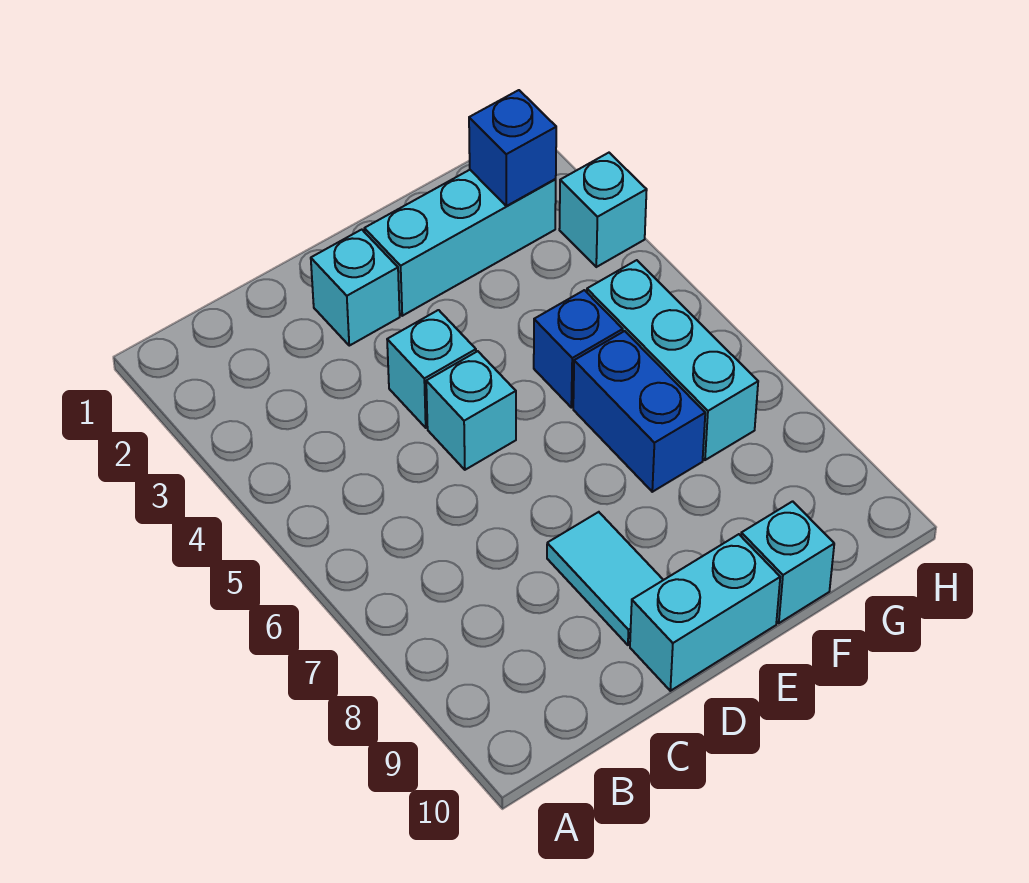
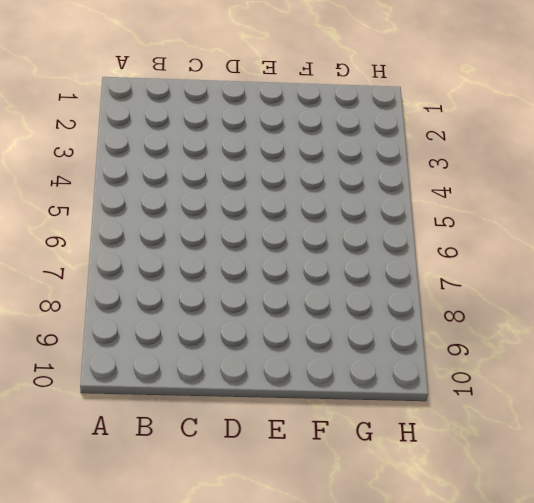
none -> cyan brick D2 level 1
none -> cyan brick D4 level 1
none -> cyan brick D5 level 1

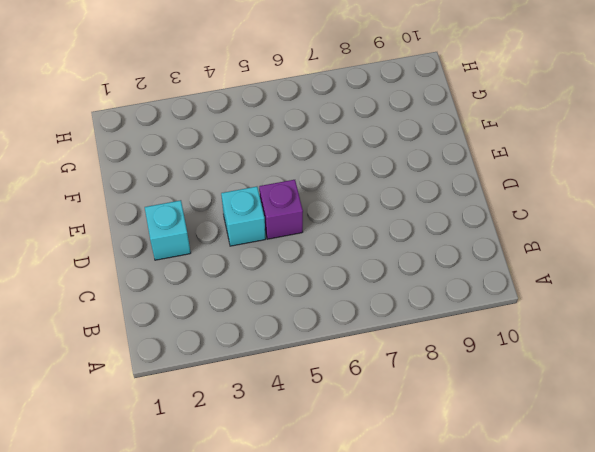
purple brick D5 level 1 -> cyan brick D5 level 1
none -> cyan tile D8:D9 level 1
none -> cyan brick D10:E10 level 1
none -> cyan brick E2:G2 level 1

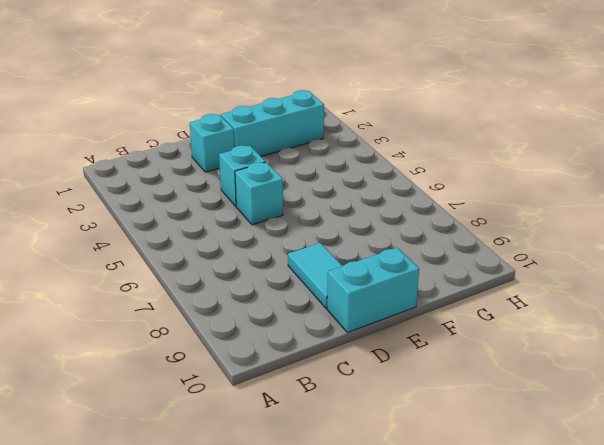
none -> blue brick F5 level 1
none -> blue brick F6:F7 level 1
none -> cyan brick F10 level 1

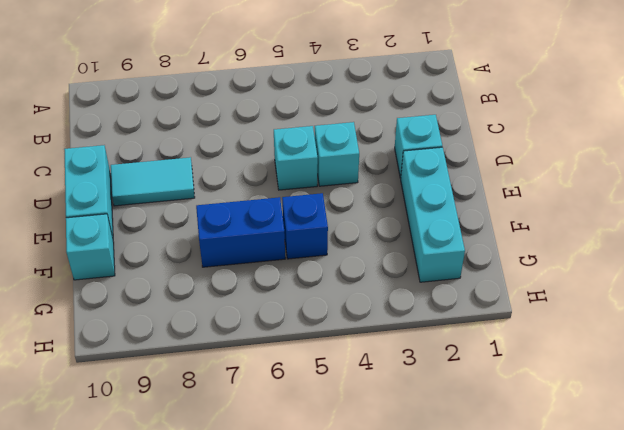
none -> cyan brick G5:G7 level 1
none -> cyan brick H3 level 1
none -> blue brick G2 level 2

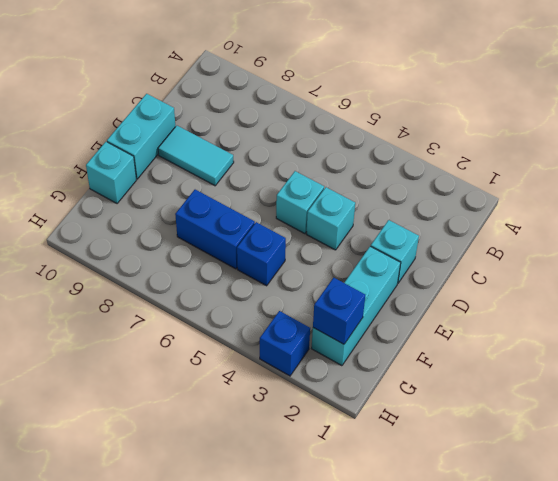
blue brick H3 level 1 -> cyan brick H3 level 1
none -> cyan brick G5:G7 level 1

